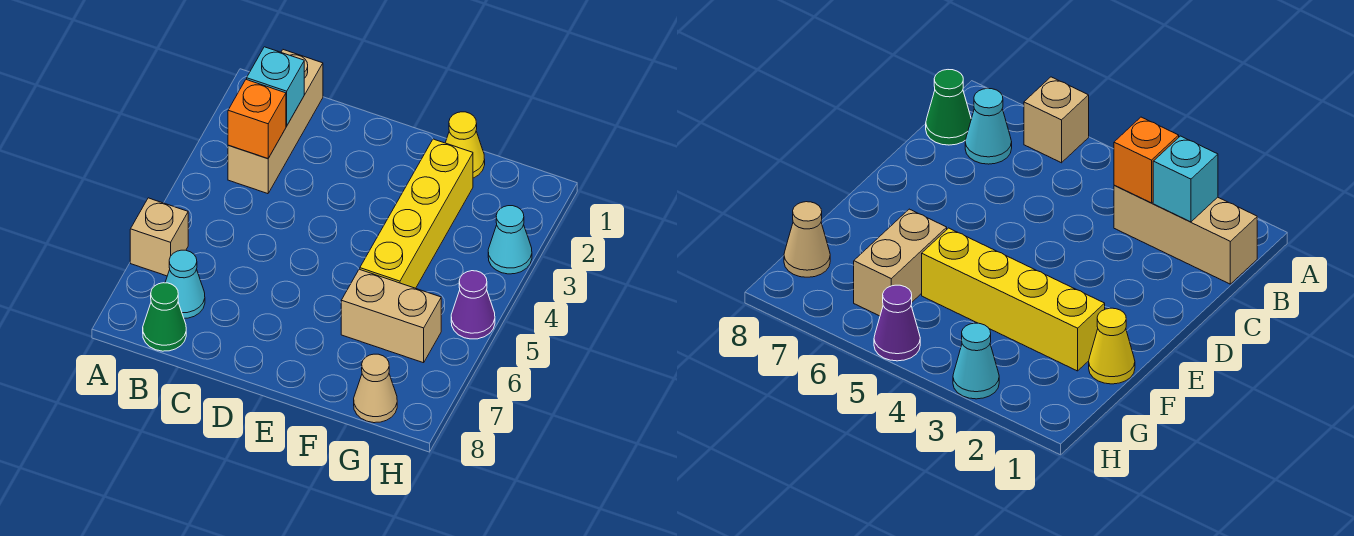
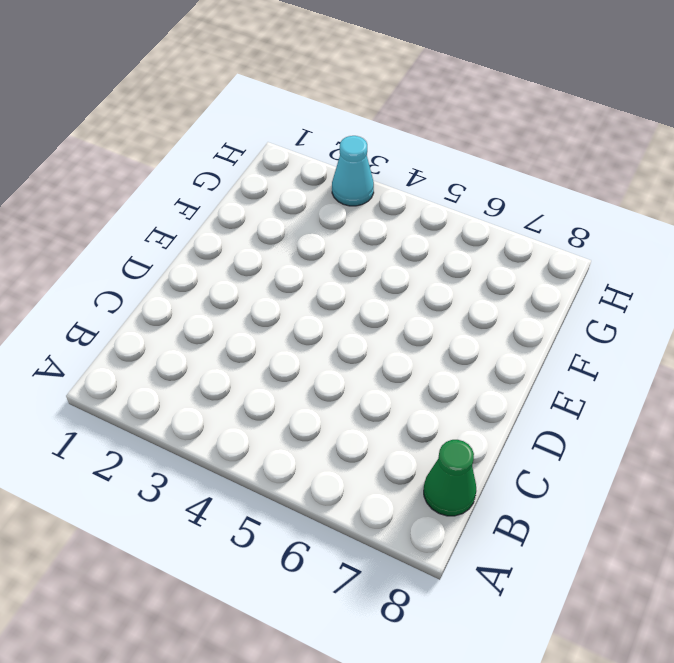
none -> tan brick A6 level 1
none -> tan brick B1:B3 level 1
none -> cyan cone B7 level 1

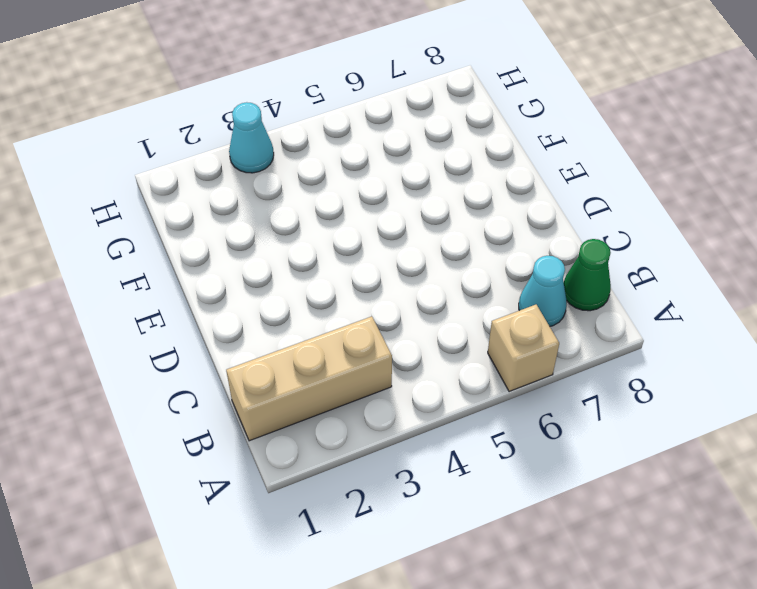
none -> yellow cone F1 level 1
none -> yellow brick F2:F5 level 1
none -> tan brick F6:G6 level 1

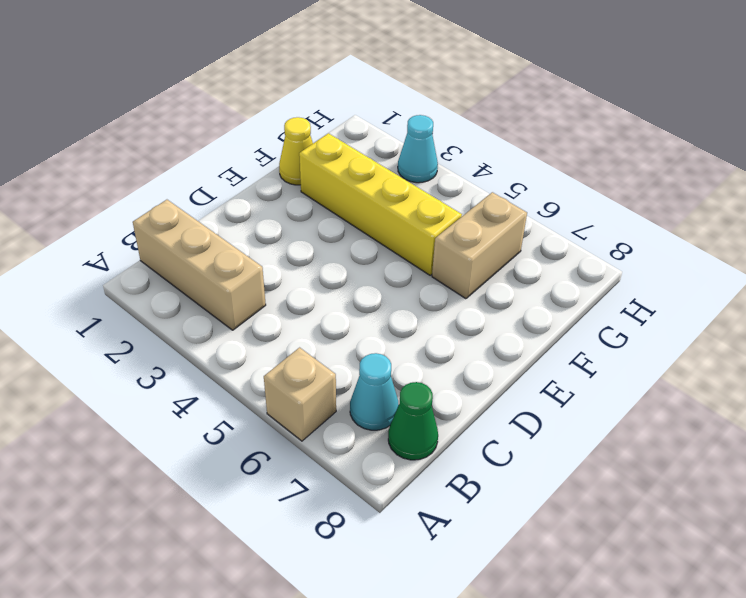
none -> tan cone G8 level 1
none -> purple cone H5 level 1
none -> cyan brick B2 level 2

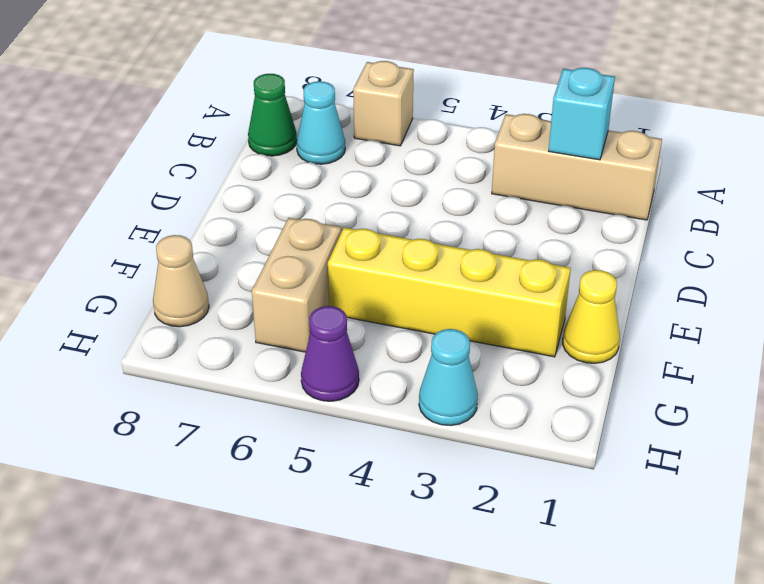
none -> orange brick B3 level 2

